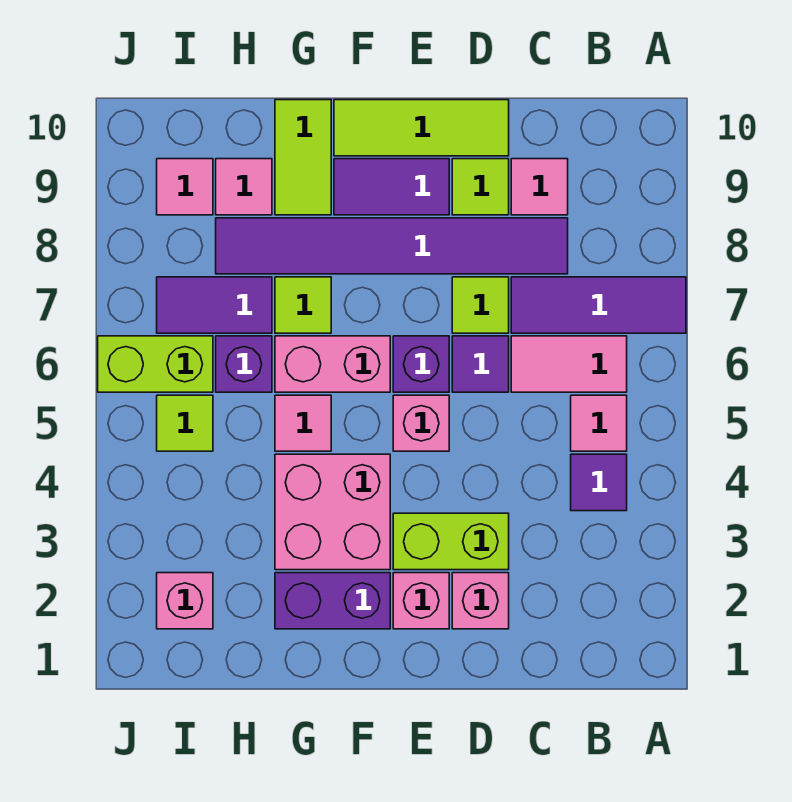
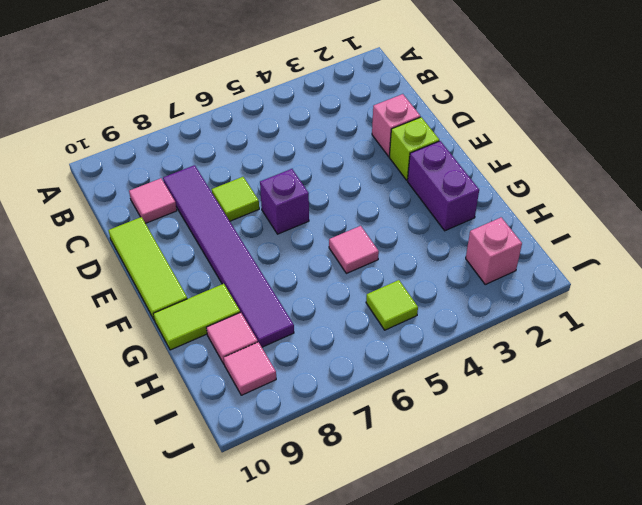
lime brick E2 level 1 -> pink brick E2 level 1
none -> purple tile A7:C7 level 1
none -> purple tile B4 level 1
none -> pink tile B5 level 1

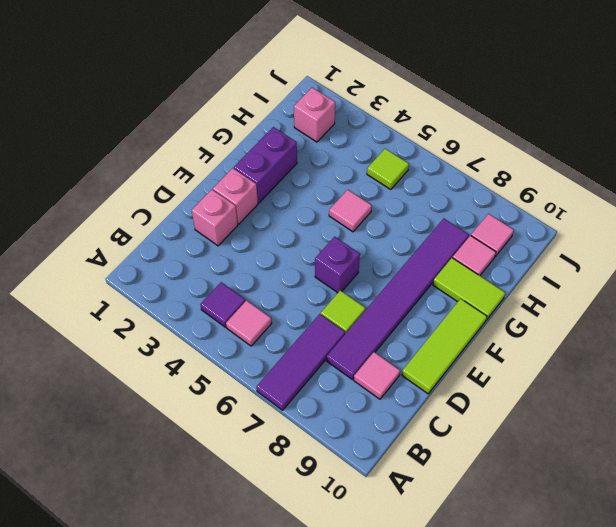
none -> pink tile B6:C6 level 1
none -> lime brick D3:E3 level 1
none -> purple tile D6 level 1

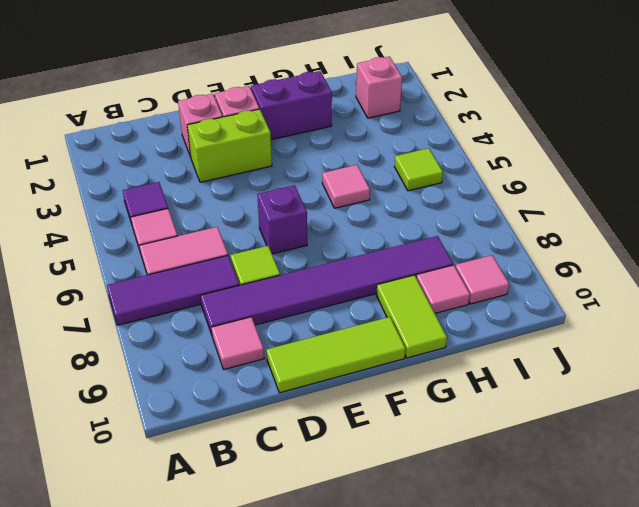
none -> purple tile D6 level 1
none -> lime tile D9 level 1
none -> pink brick E5 level 1

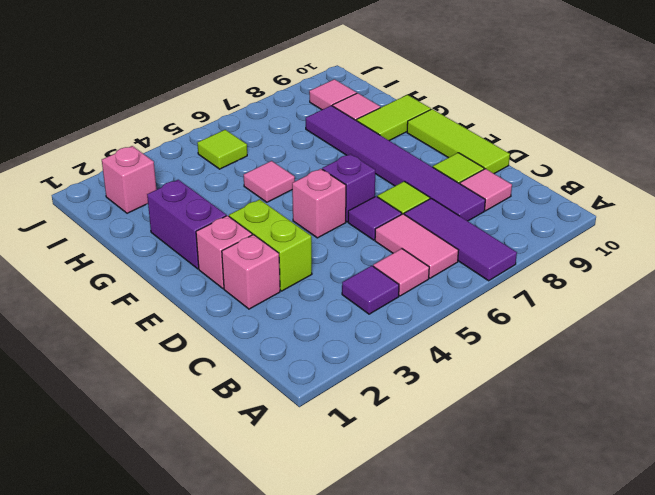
none -> purple tile E9:F9 level 1
none -> pink brick F3:G4 level 1
none -> pink brick F6:G6 level 1

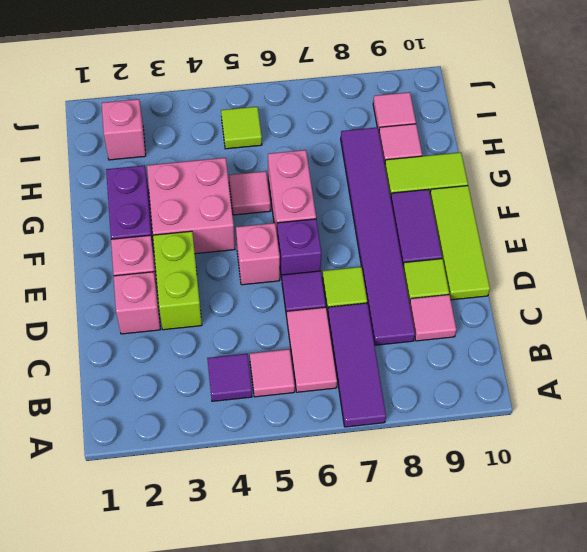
none -> lime tile G7 level 1
none -> purple brick H6 level 1
none -> purple tile H7:I7 level 1

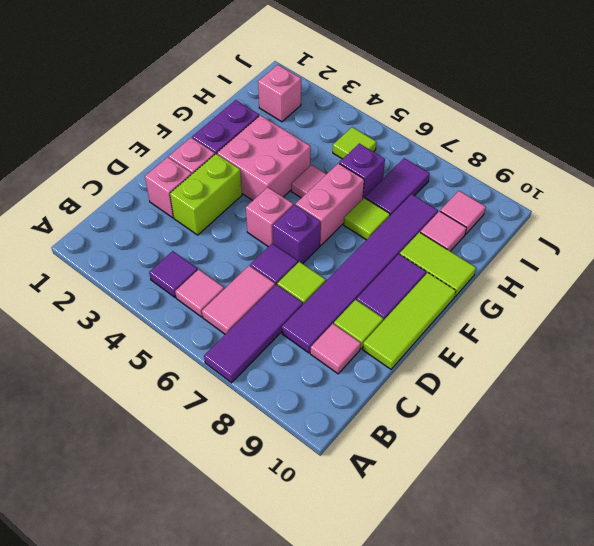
none -> lime brick I6:J6 level 1

